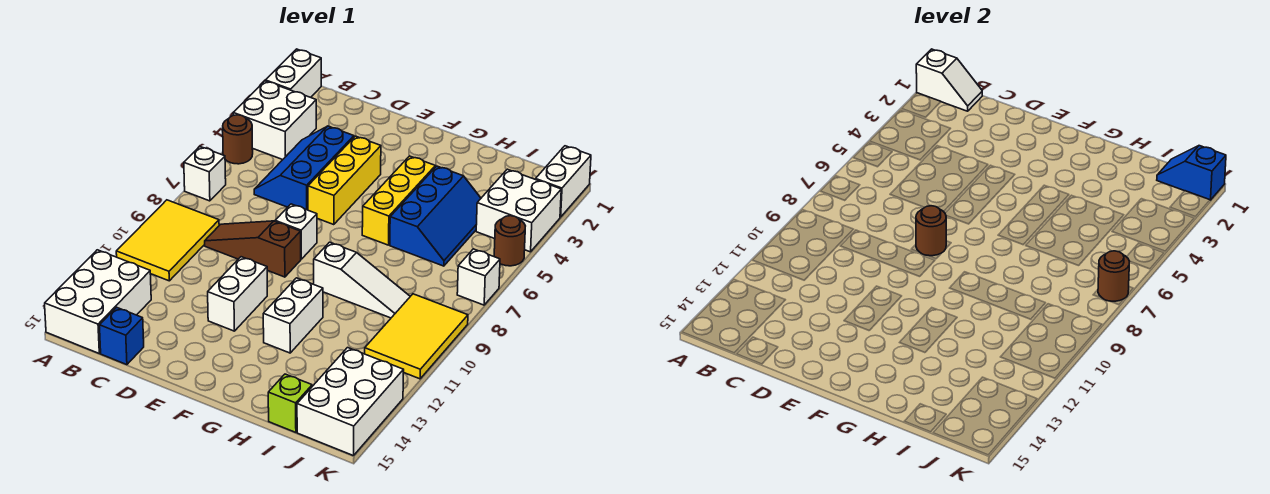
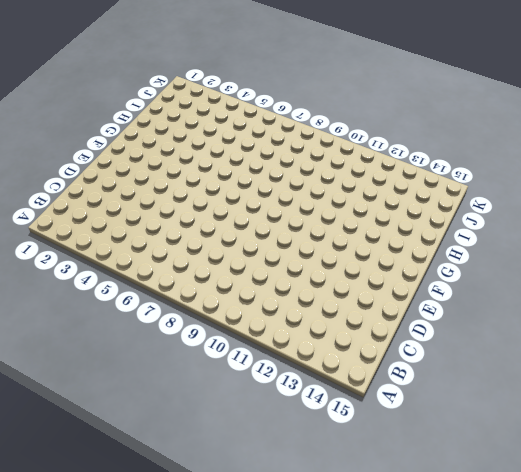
none -> white brick A1:A2 level 1
none -> white brick A3:B4 level 1
none -> brown round brick A5 level 1

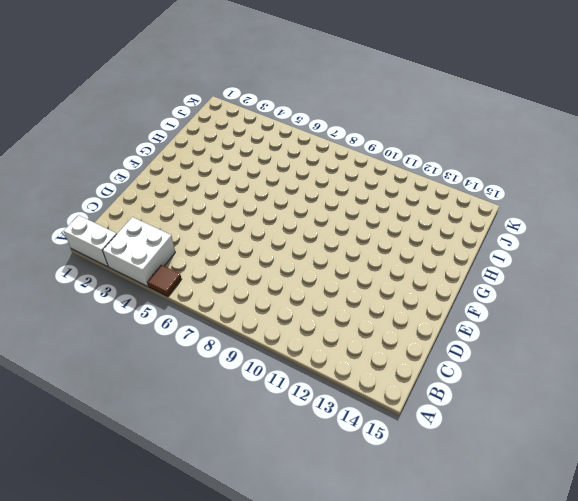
brown tile A5 level 1 -> brown round brick A5 level 1
none -> white brick A7 level 1
none -> yellow tile A9:B11 level 1
none -> white brick A13:B15 level 1

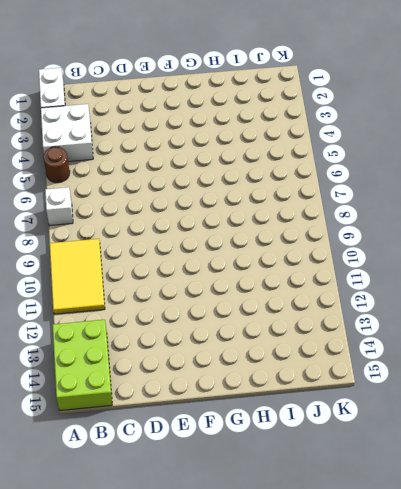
lime brick A13:B15 level 1 -> white brick A13:B15 level 1
none -> blue slope C4:D6 level 1 top D
none -> brown slope C9:E9 level 1 top E
none -> blue brick C15 level 1

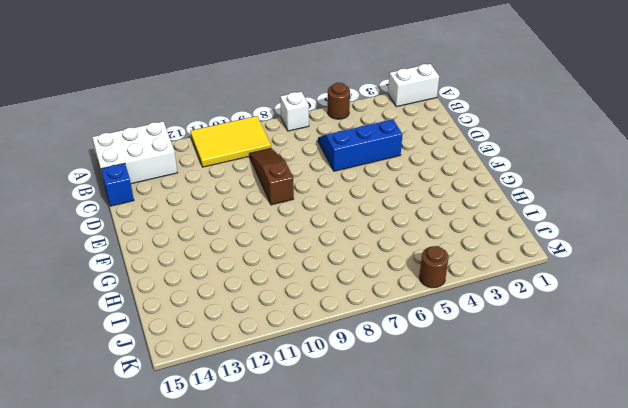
none -> white brick A3:B4 level 1
none -> yellow brick E4:E6 level 1
none -> white brick E8 level 1

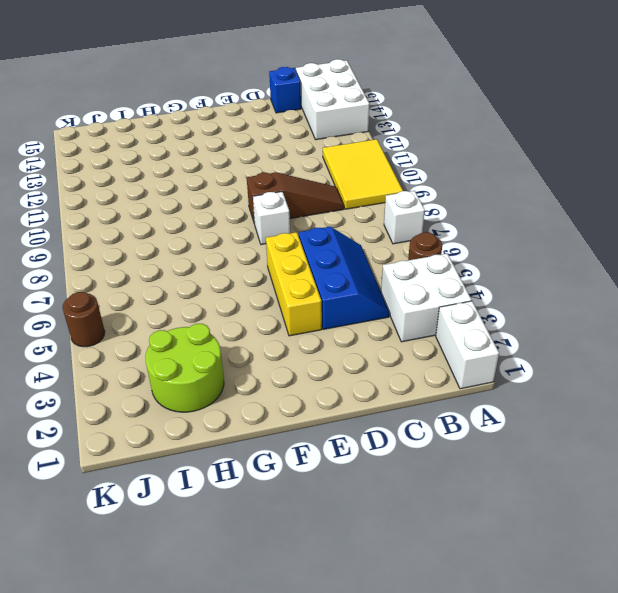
lime round brick H2:I3 level 1 -> none
none -> white brick E11:E12 level 1
none -> yellow brick G4:G6 level 1
none -> white slope G9:I9 level 1 top G

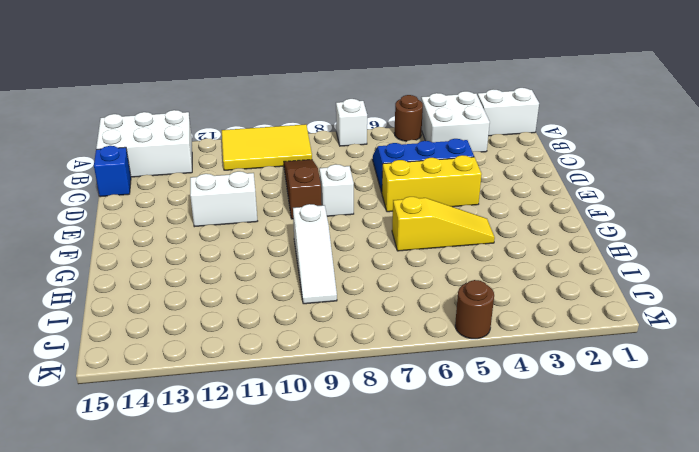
yellow slope G4:G6 level 1 top 6 -> yellow brick G4:G6 level 1
none -> white brick G11:G12 level 1
none -> blue slope H4:I6 level 1 top H
none -> lime brick I15 level 1

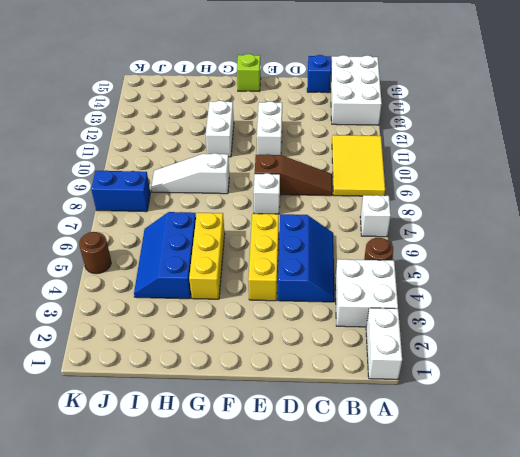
lime brick F15 level 1 -> lime brick I15 level 1
blue brick J8:K8 level 1 -> none
none -> white brick J3:K4 level 1
none -> yellow tile J9:K11 level 1
none -> white brick J13:K15 level 1

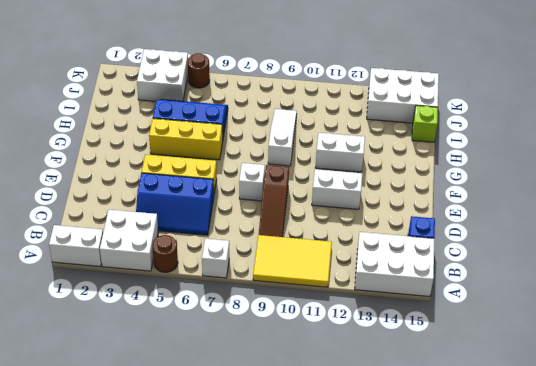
none -> yellow tile J9:K11 level 1
none -> white brick K1:K2 level 1
none -> white brick K7 level 1

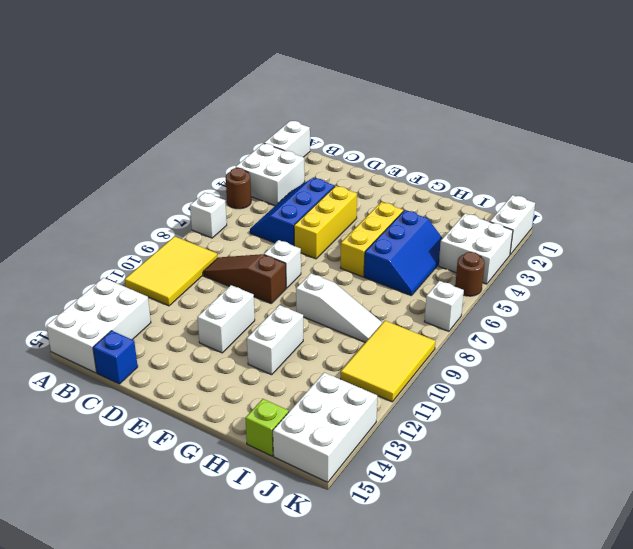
none -> white slope A1:B1 level 2 top A
none -> brown round brick E8 level 2
none -> blue slope J1:K1 level 2 top K

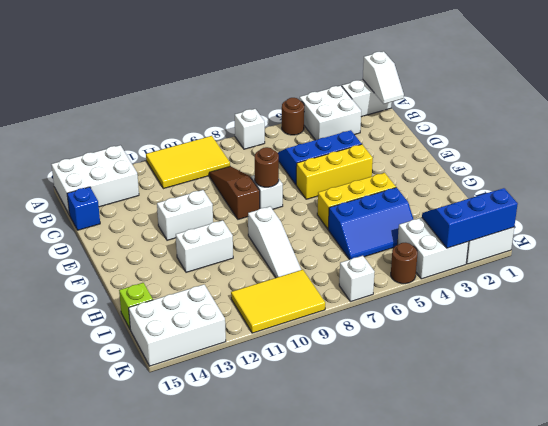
blue slope J1:K3 level 2 top K -> blue slope J1:K1 level 2 top K
none -> brown round brick K7 level 2

